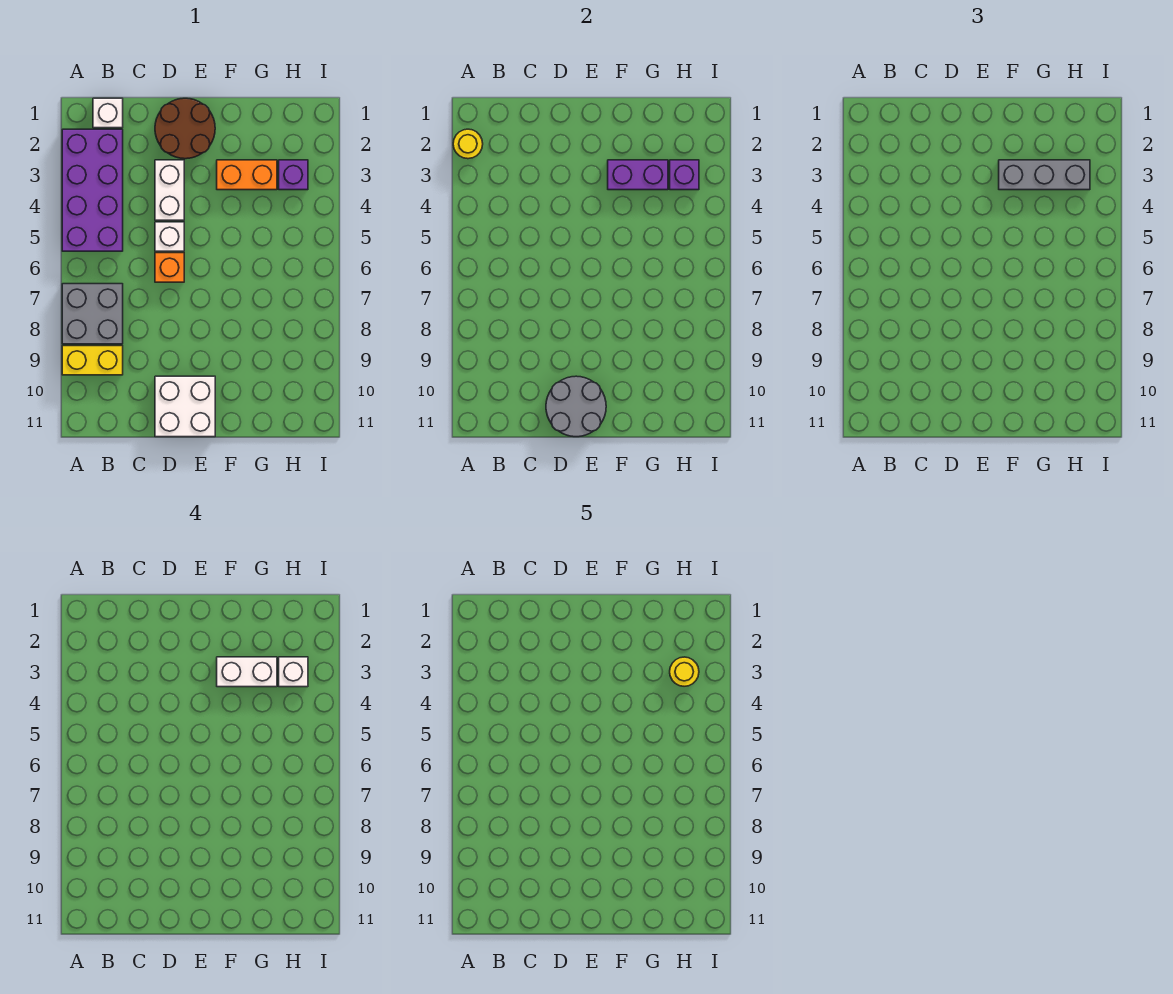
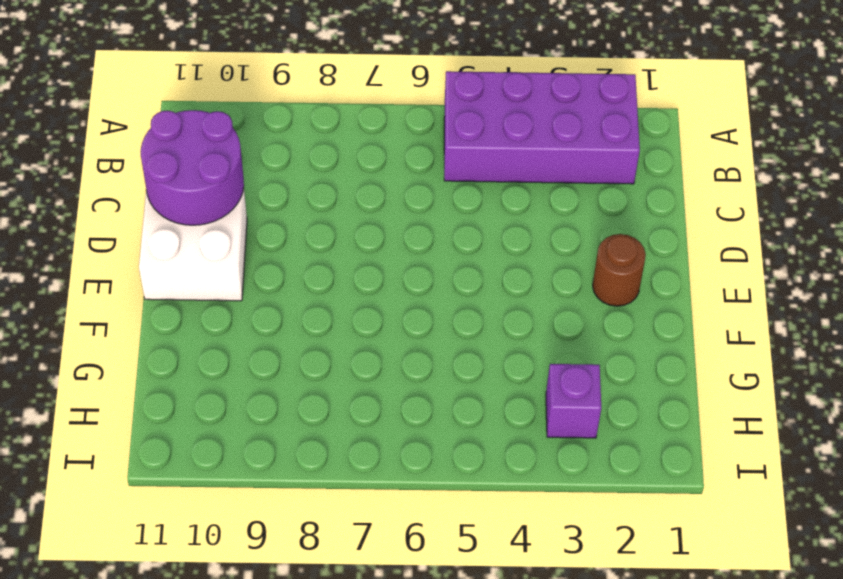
purple round brick C10:D11 level 2 -> grey round brick D10:E11 level 2
brown round brick E2 level 1 -> brown round brick D1:E2 level 1
none -> grey brick A7:B8 level 1
none -> yellow brick A9:B9 level 1
none -> white brick B1 level 1

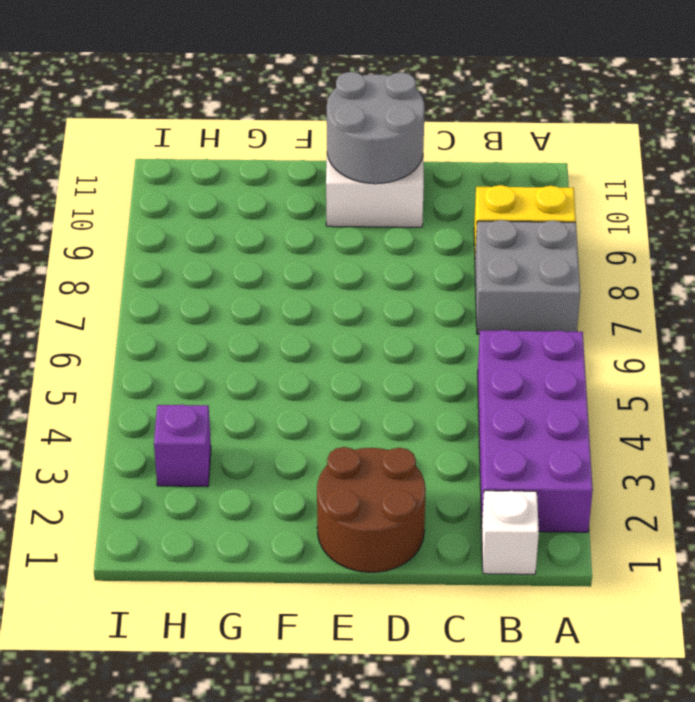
none -> white brick D3:D4 level 1
none -> white brick D5 level 1
none -> orange brick D6 level 1

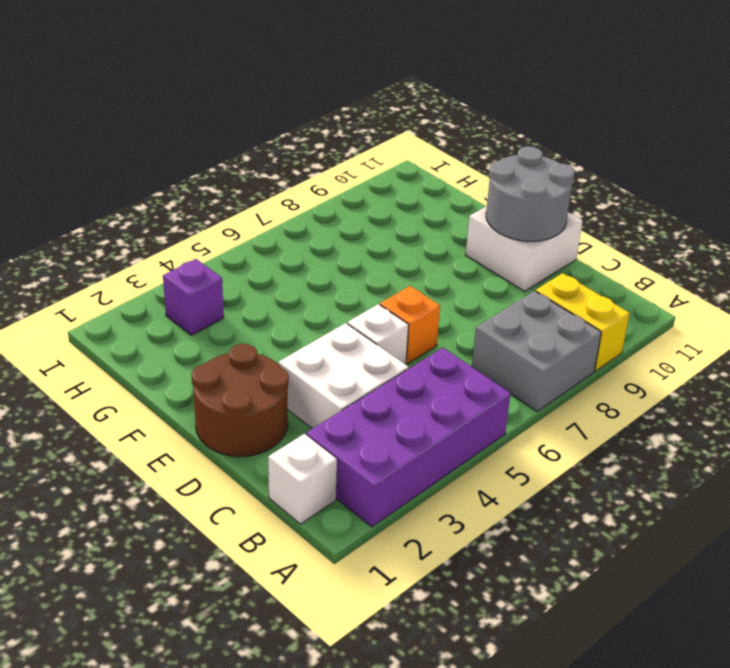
white brick C3:D4 level 1 -> white brick D3:D4 level 1
none -> orange brick F3:G3 level 1
none -> yellow round brick A2 level 2
none -> purple brick F3:G3 level 2

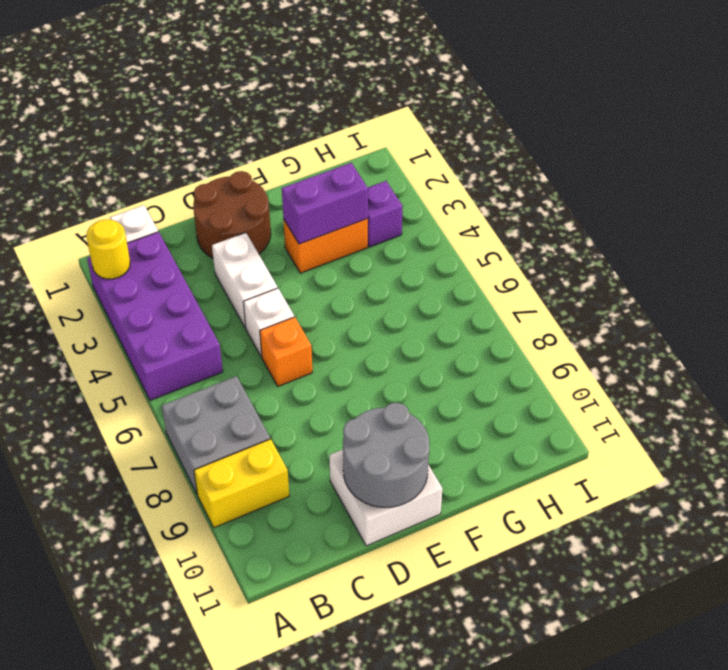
none -> purple brick H3 level 2
none -> grey brick F3:H3 level 3
none -> white brick F3:G3 level 4

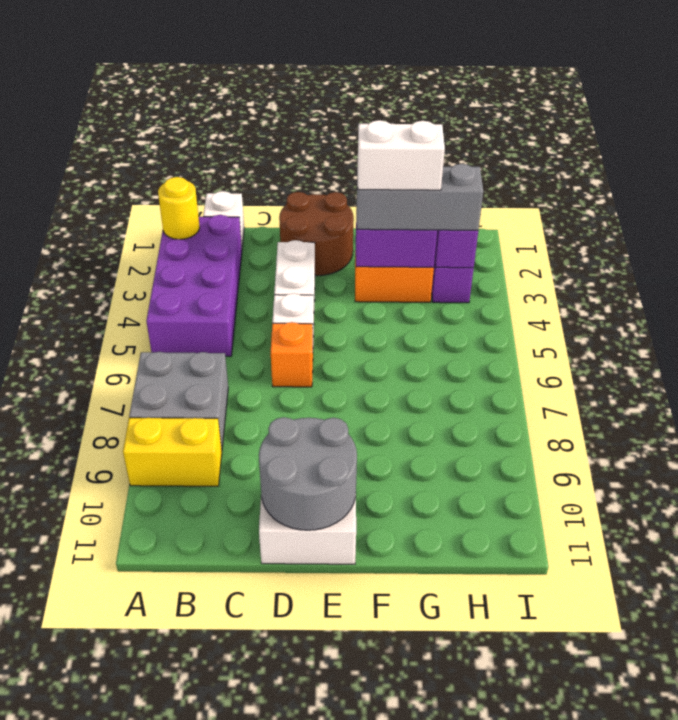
none -> white brick H3 level 4
none -> yellow round brick H3 level 5

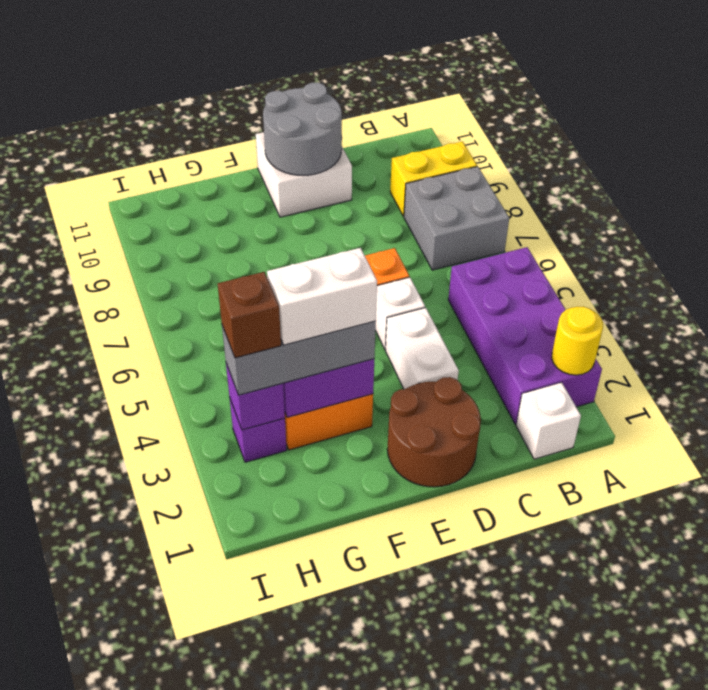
brown brick H3 level 4 -> white brick H3 level 4
none -> yellow round brick H3 level 5

